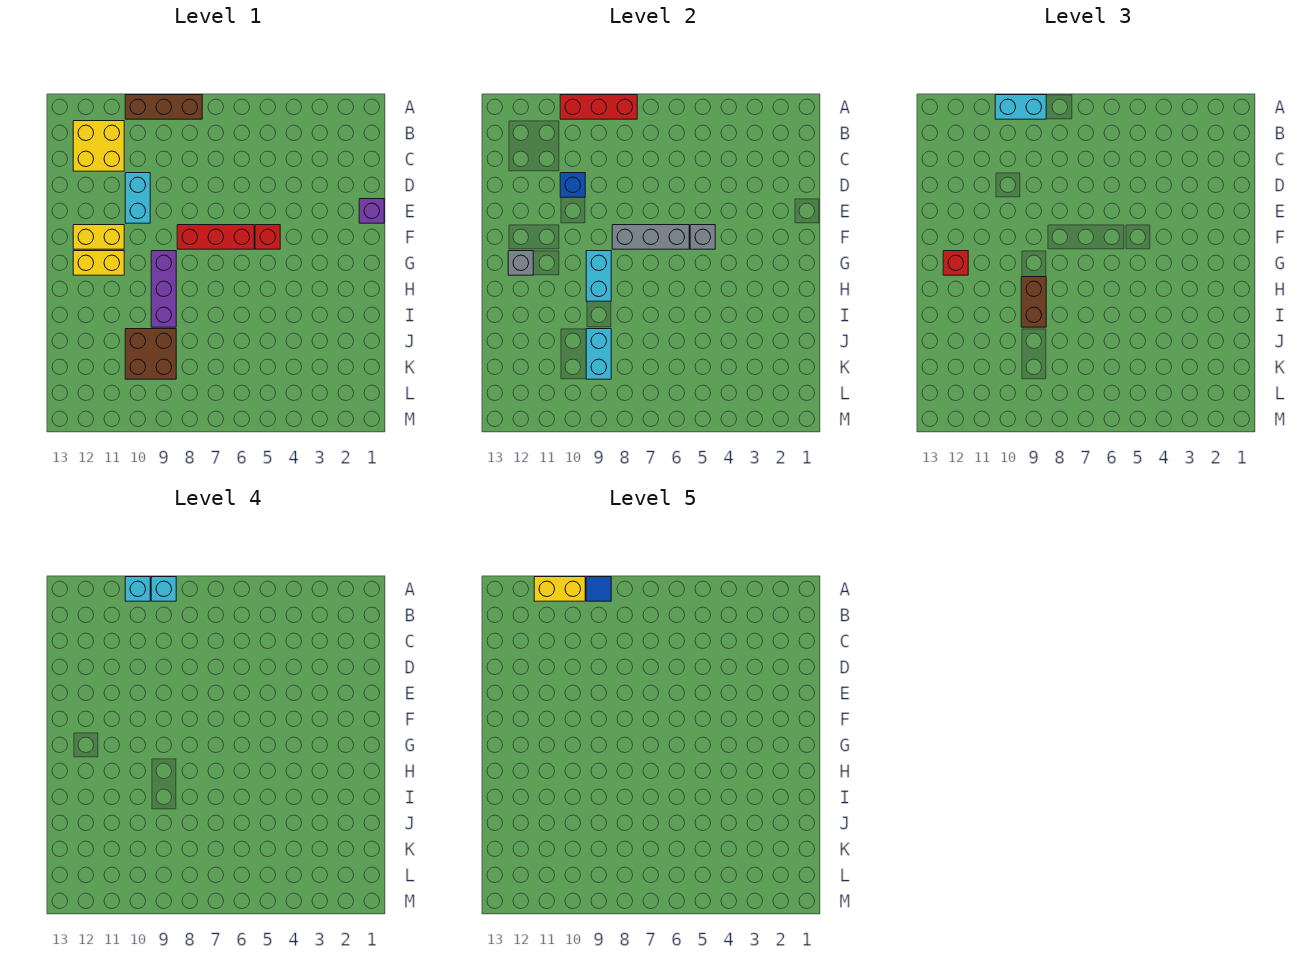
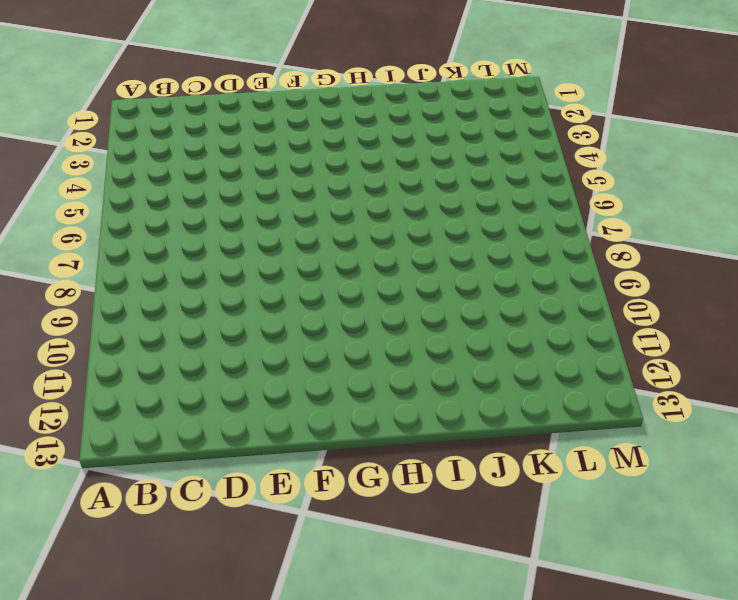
none -> brown brick A8:A10 level 1
none -> yellow brick B11:C12 level 1
none -> cyan brick D10:E10 level 1

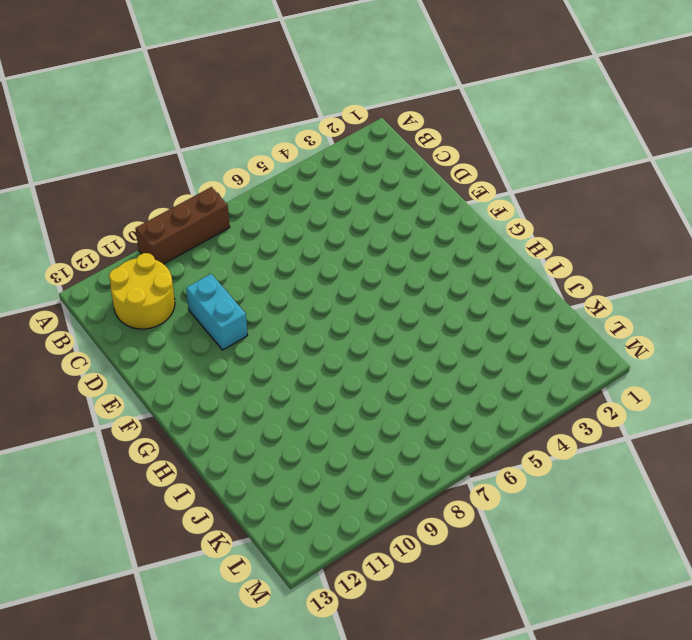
yellow round brick B11:C12 level 1 -> yellow brick B11:C12 level 1
none -> purple brick E1 level 1
none -> red brick F5 level 1
none -> red brick F6:F8 level 1

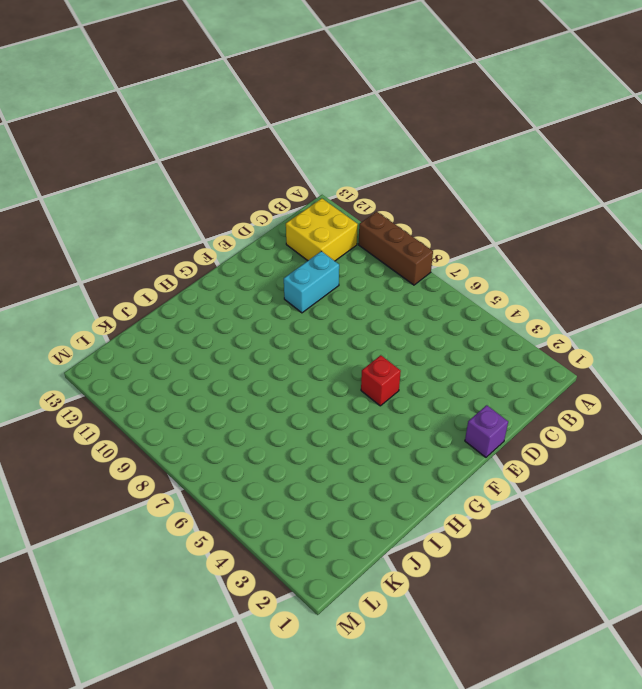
none -> red brick F6:F8 level 1
none -> yellow brick F11:F12 level 1
none -> purple brick G9:I9 level 1

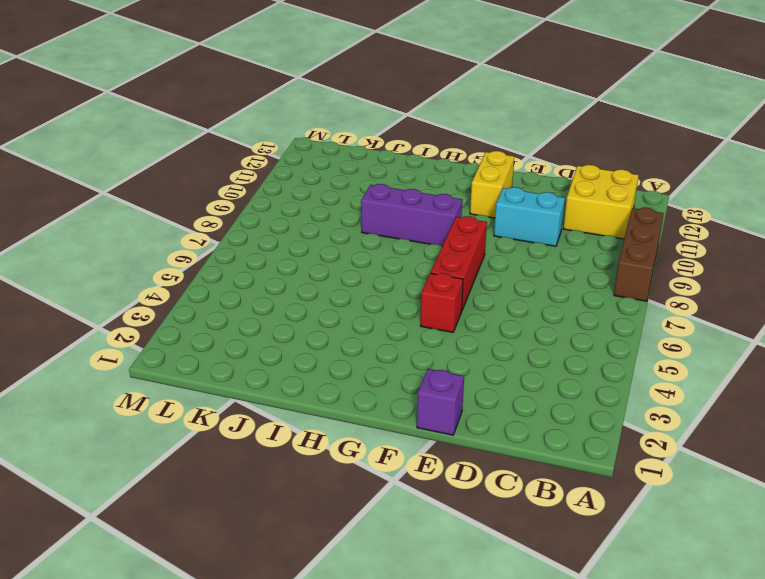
none -> yellow brick G11:G12 level 1
none -> brown brick J9:K10 level 1
none -> red brick A8:A10 level 2

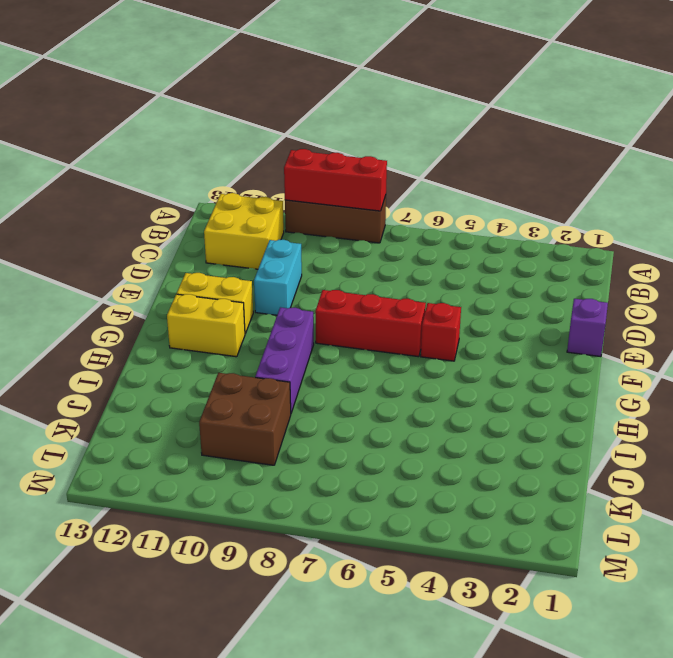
none -> blue brick D10 level 2
none -> grey brick F5 level 2
none -> grey brick F6:F8 level 2

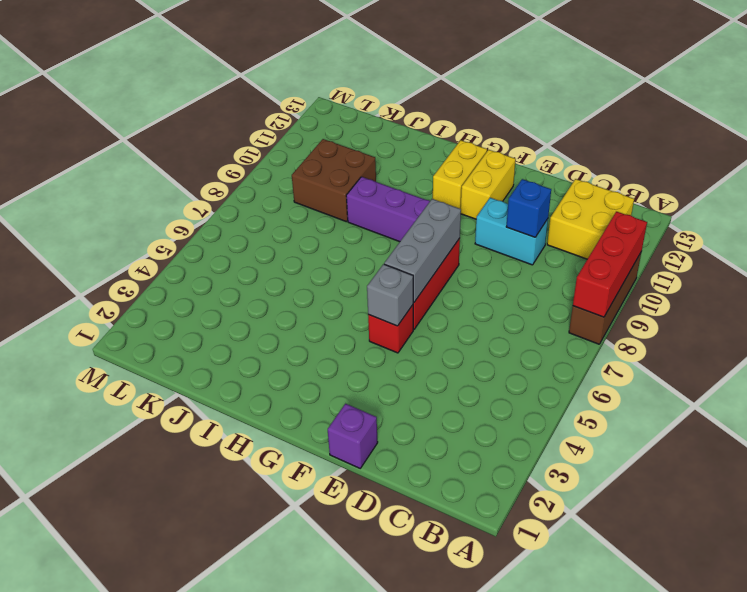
none -> cyan brick G9:H9 level 2
none -> grey brick G12 level 2
none -> cyan brick J9:K9 level 2

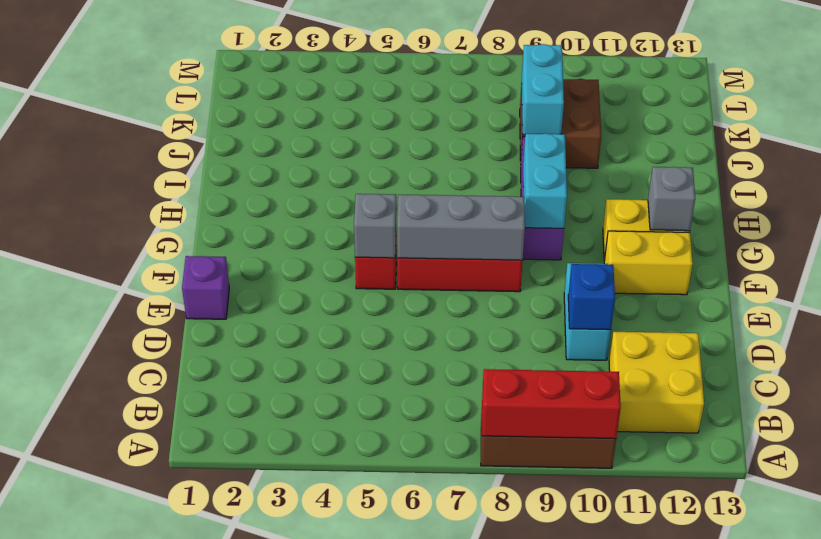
none -> cyan brick A9:A10 level 3
none -> red brick G12 level 3
none -> brown brick H9:I9 level 3

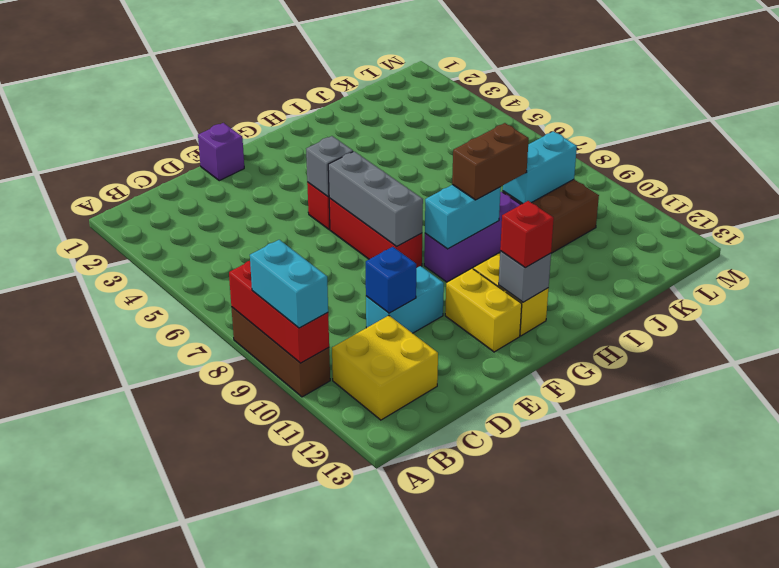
none -> cyan brick A9 level 4
none -> cyan brick A10 level 4
none -> blue tile A9 level 5

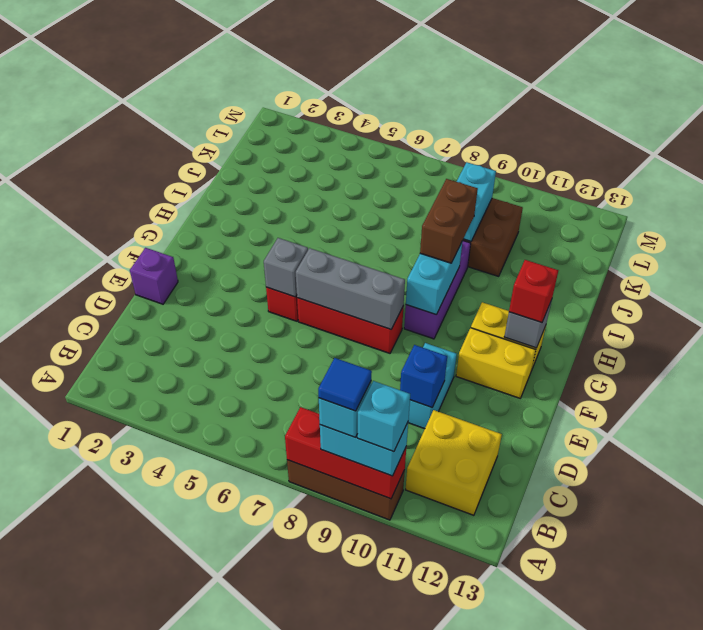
none -> yellow brick A10:A11 level 5

